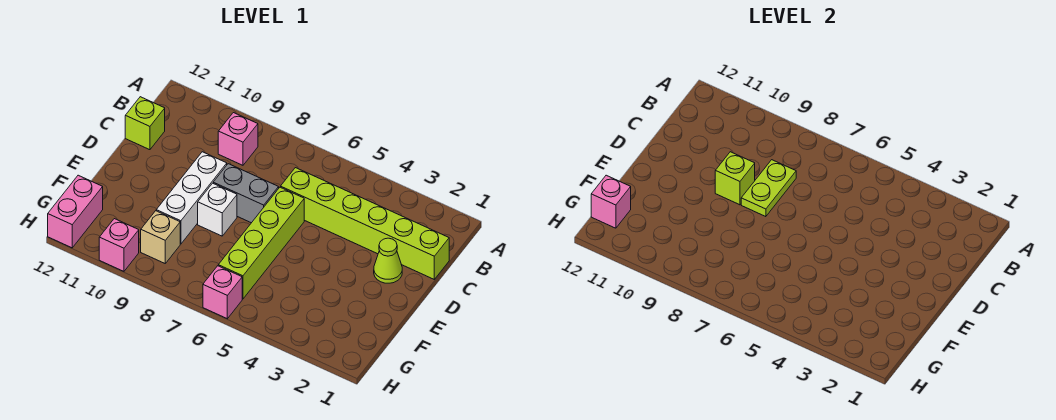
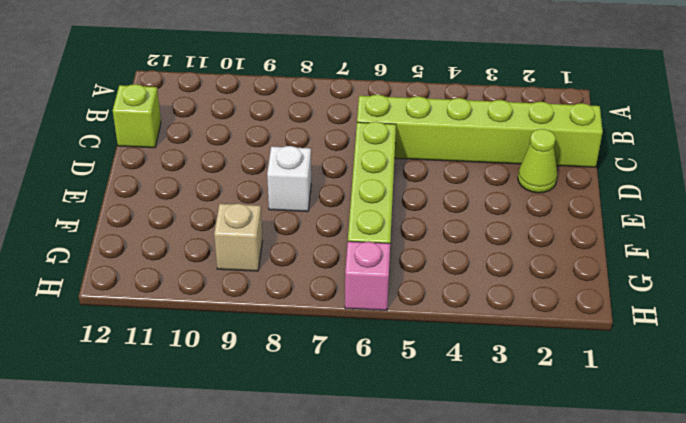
none -> pink brick B9 level 1
none -> grey brick D7:D8 level 1
none -> white brick D9:F9 level 1

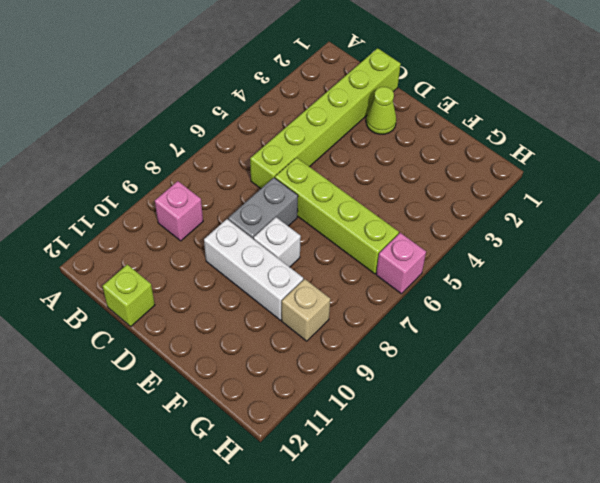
none -> pink brick G12:H12 level 1
none -> pink brick H10 level 1
none -> lime plate C8:D8 level 2

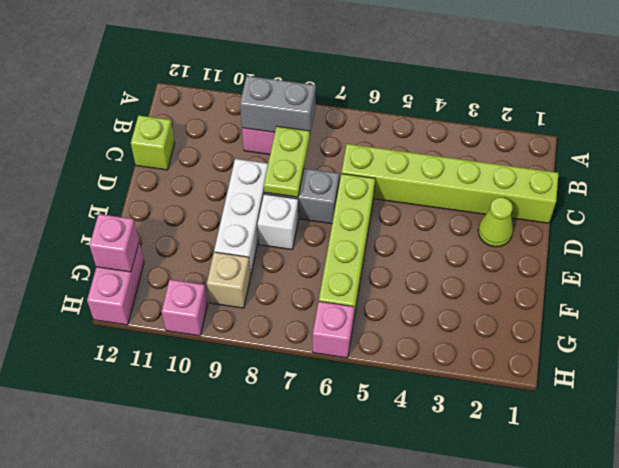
grey brick B8:B9 level 2 -> none
none -> lime brick D9 level 2

